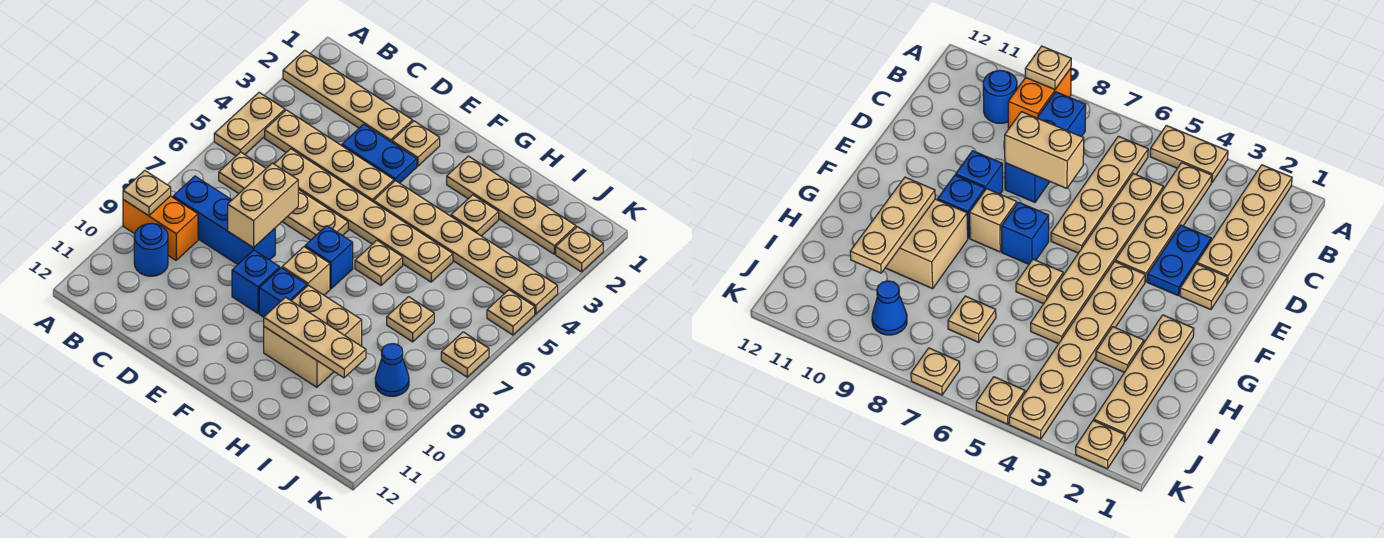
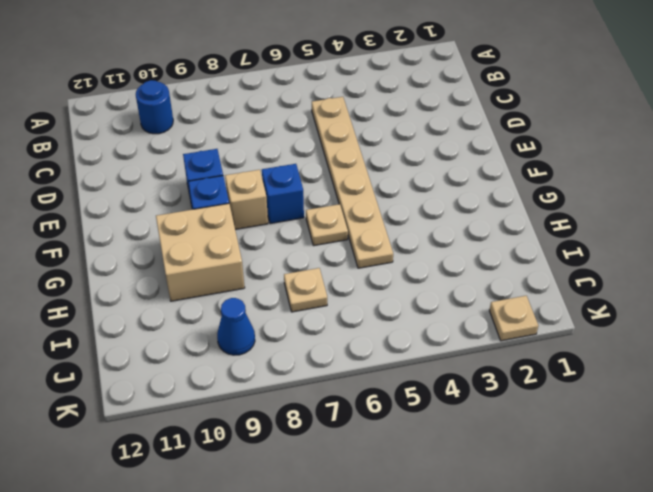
none -> tan plate A2:D2 level 1
none -> tan plate A4:A5 level 1
none -> orange brick A9:B9 level 1

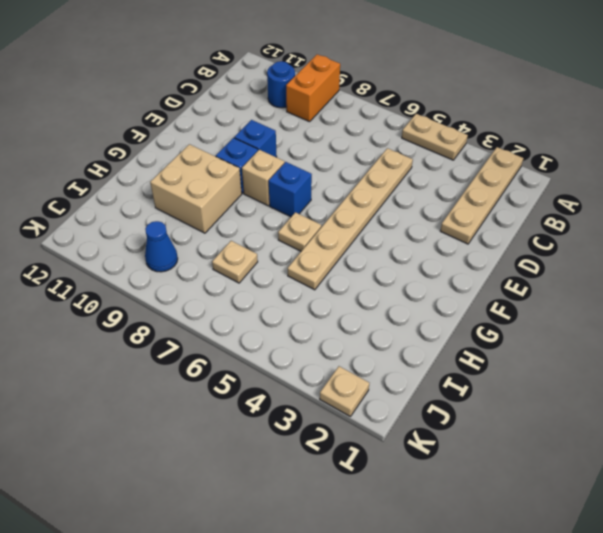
none -> tan plate B4:E4 level 1
none -> tan plate B6:E6 level 1
none -> blue brick B8:D8 level 1

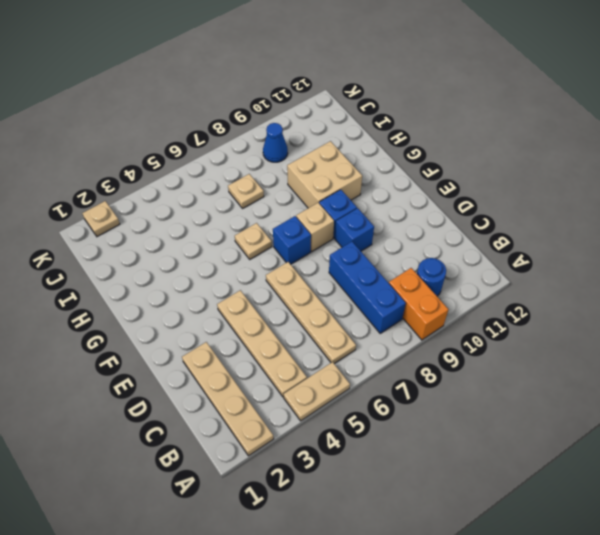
none -> tan plate C5:H5 level 1
none -> blue plate D3:E3 level 1
none -> tan plate E2 level 1

